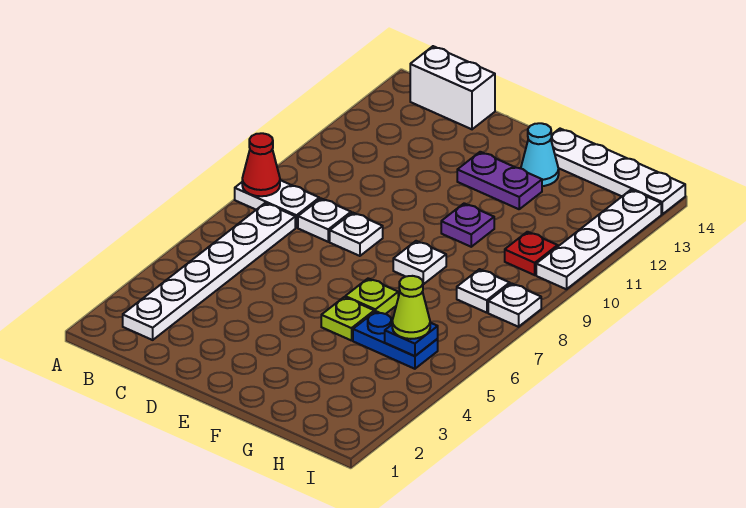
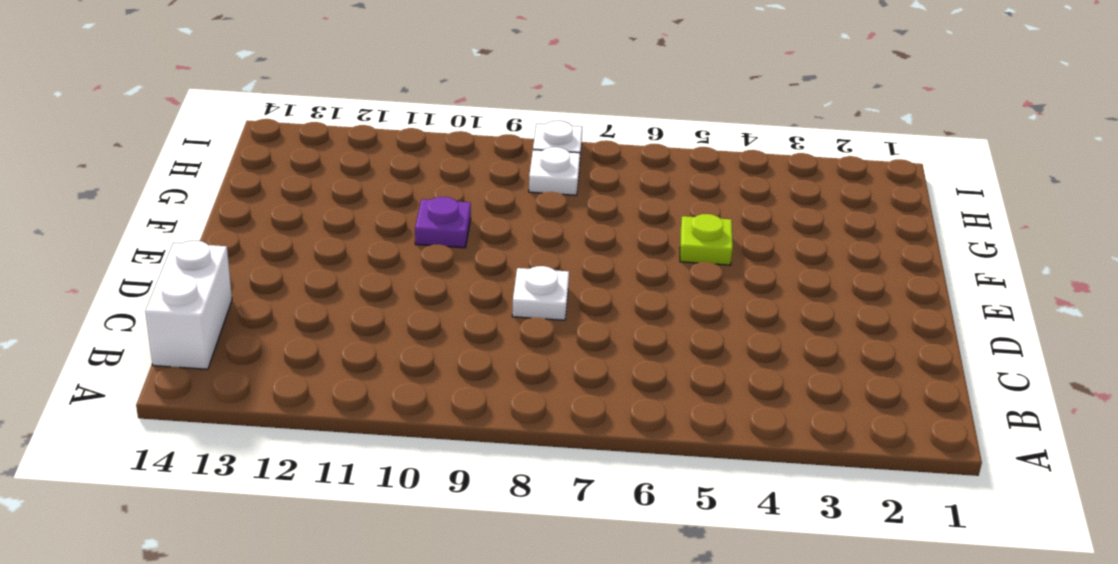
none -> white plate A8:B8 level 1
none -> white plate B2:B7 level 1
none -> white plate C8 level 1

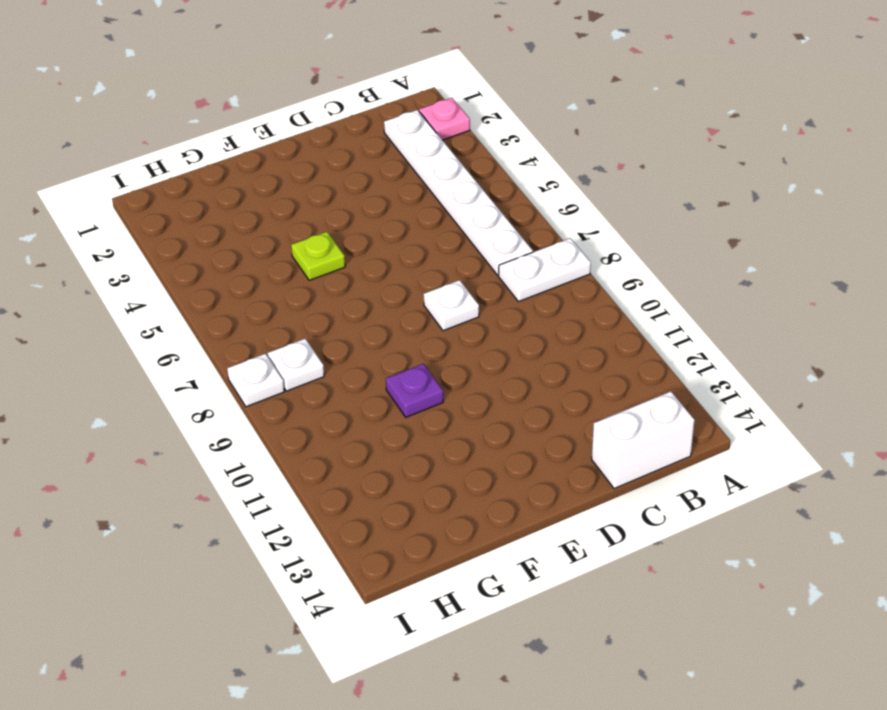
pink plate A2 level 1 -> none
none -> white plate C8 level 1
none -> purple plate E12:F12 level 1
none -> lime plate F6 level 1

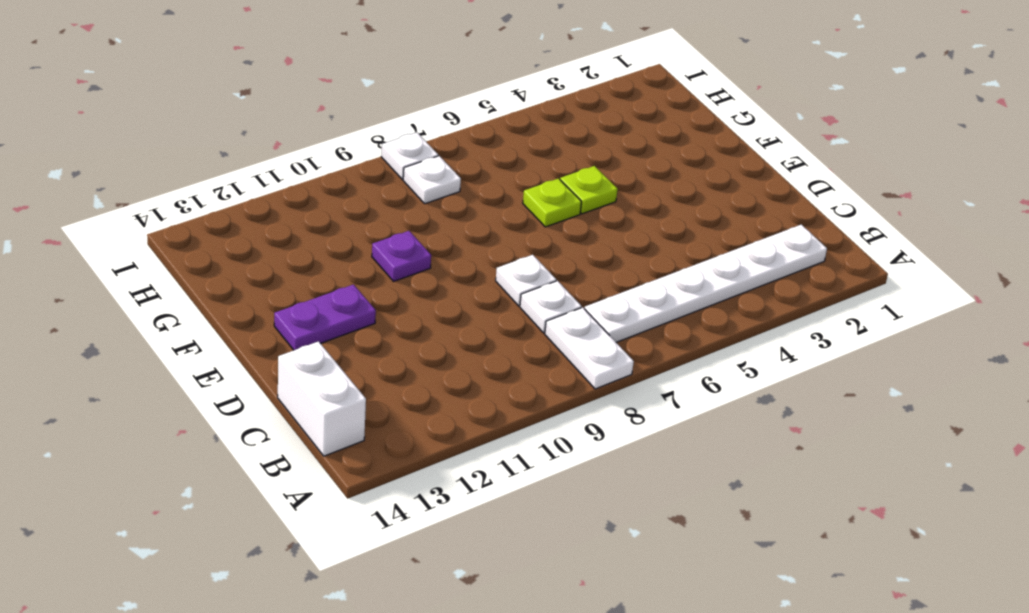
purple plate E12:E13 level 1 -> purple plate E12:F12 level 1
none -> white plate F8 level 1
none -> cyan cone F13 level 1
none -> white plate F14:I14 level 1

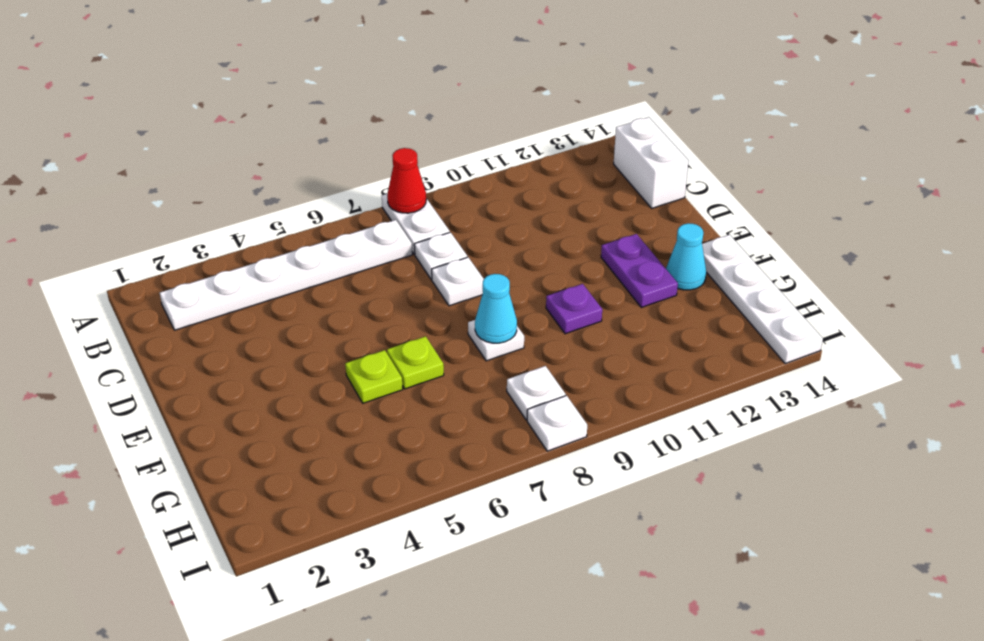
cyan cone F8 level 2 -> none
none -> blue plate G5:H5 level 1
none -> red plate H10 level 1
none -> white plate I10:I13 level 1

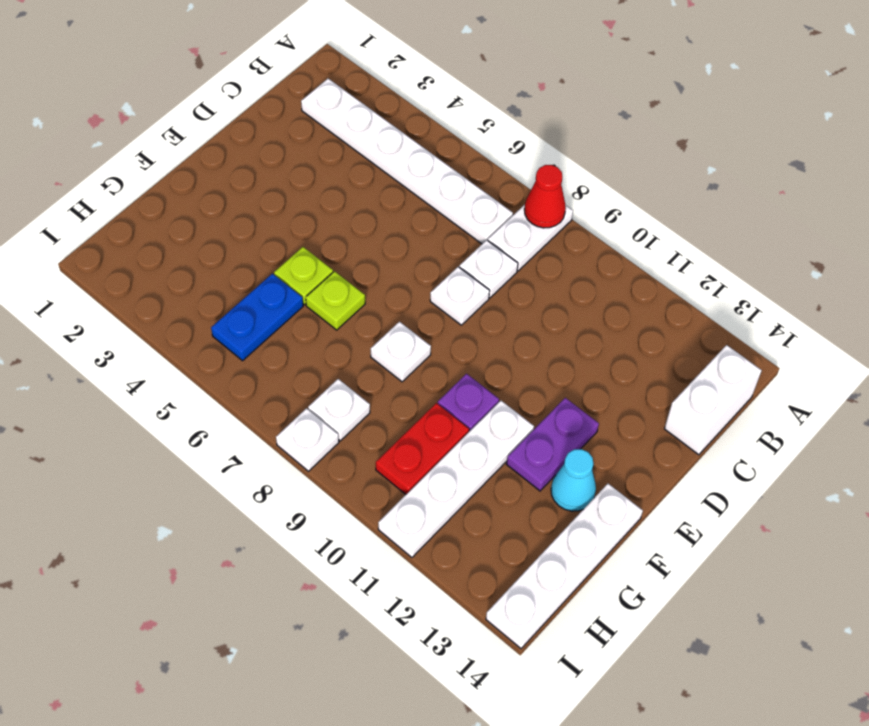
white plate F11:I11 level 1 -> white plate I10:I13 level 1
red plate G10:H10 level 1 -> red plate H10 level 1
none -> blue plate H5 level 2
none -> lime cone H5 level 3

